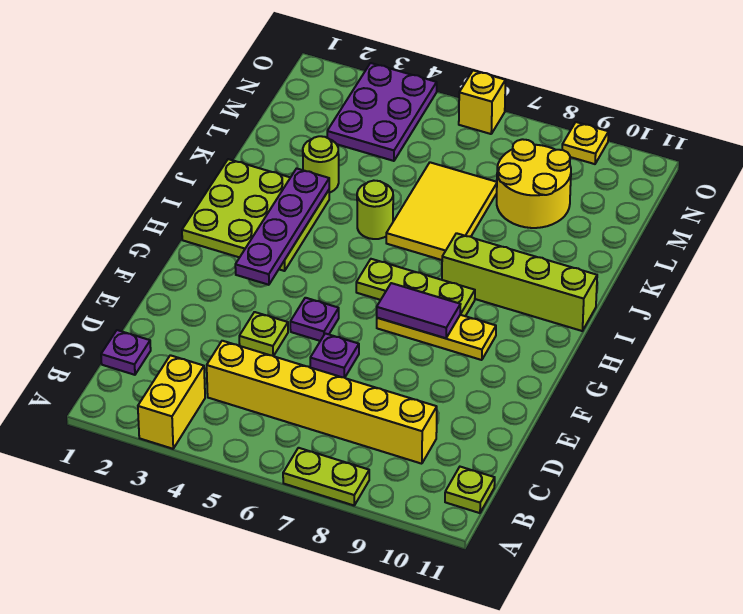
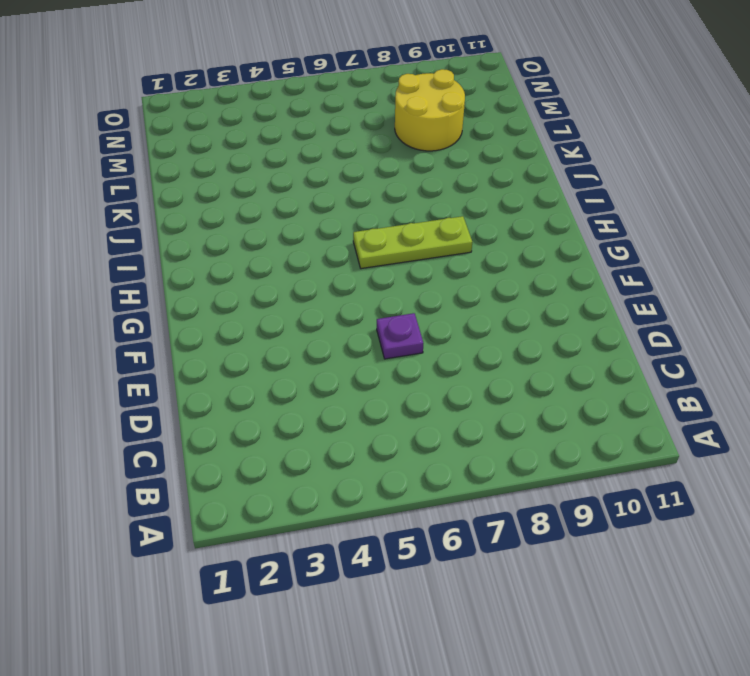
none -> yellow brick A3:B3 level 1
none -> lime plate A7:A8 level 1
none -> lime plate B11 level 1

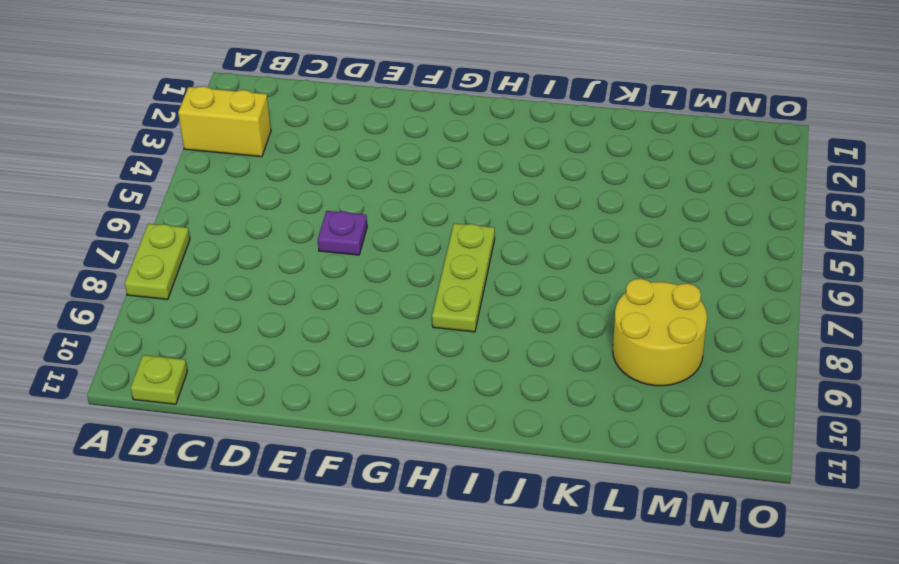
none -> purple plate C1 level 1
none -> yellow brick C4:C9 level 1
none -> lime plate E4 level 1

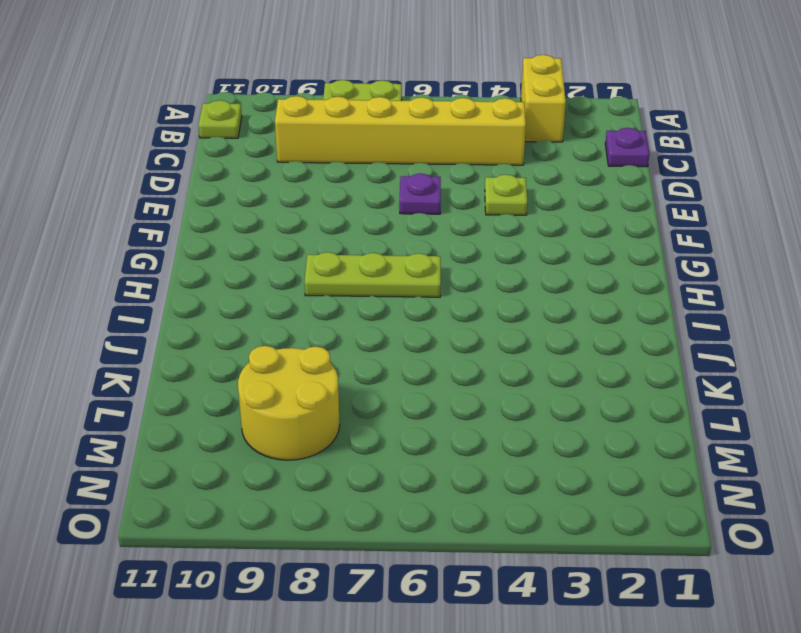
none -> purple plate F5 level 1
none -> yellow plate G7:G9 level 1
none -> lime plate H1:J3 level 1

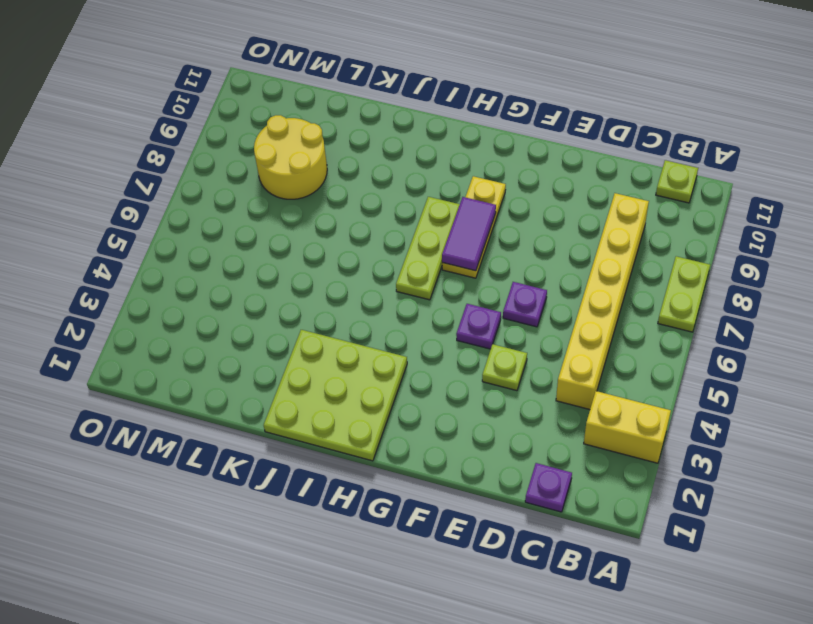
none -> lime brick I8:I11 level 1
none -> lime round brick J5 level 1
none -> yellow tile J6:L7 level 1

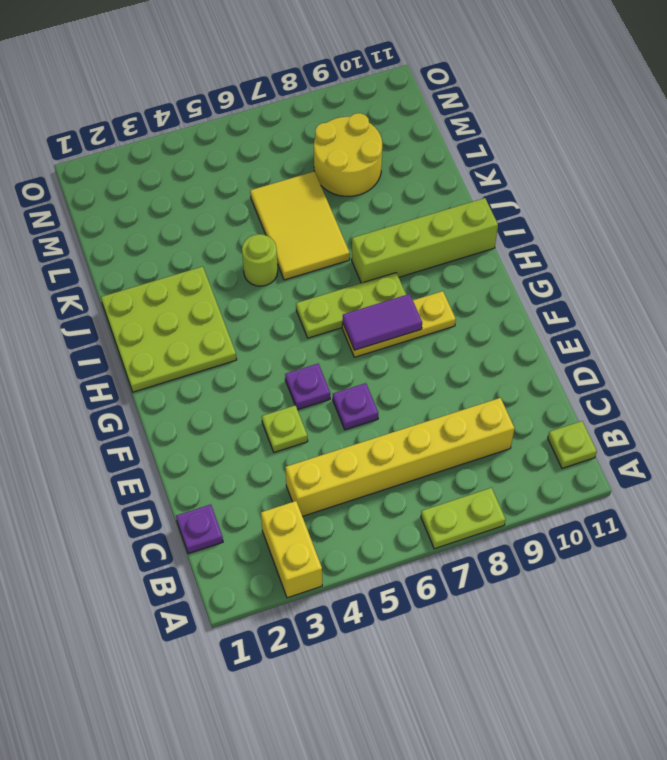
none -> lime round brick K3 level 1
none -> purple plate M3:O4 level 1
none -> yellow brick O6 level 1

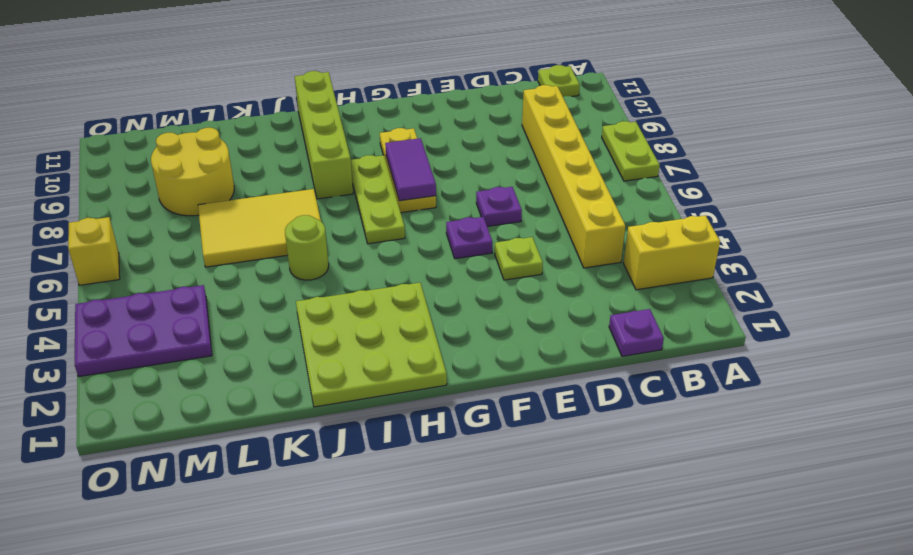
none -> lime round brick K3 level 1
none -> yellow plate O9 level 1
none -> purple plate G3:J3 level 2

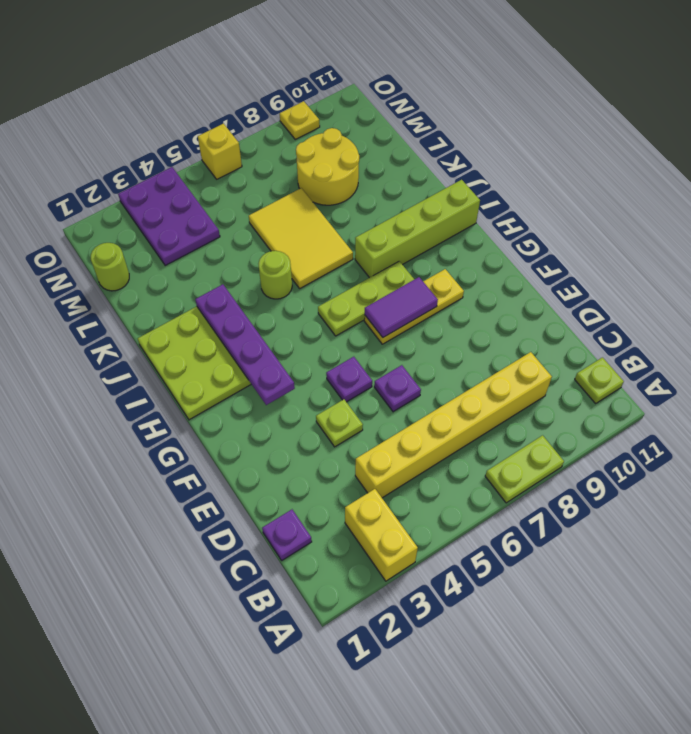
lime round brick M1 level 1 -> lime round brick K3 level 1

